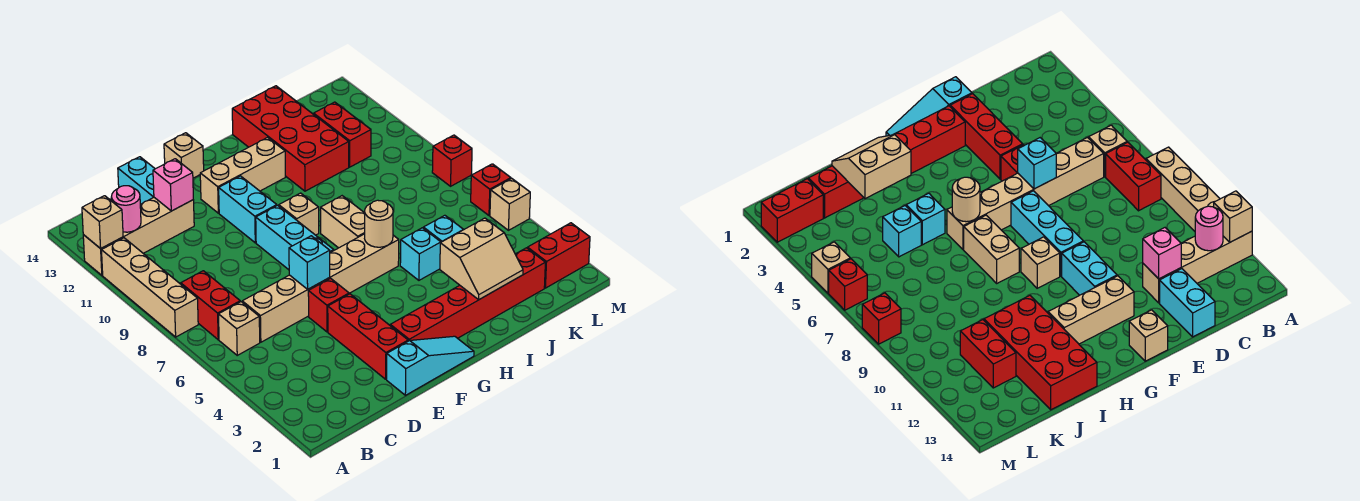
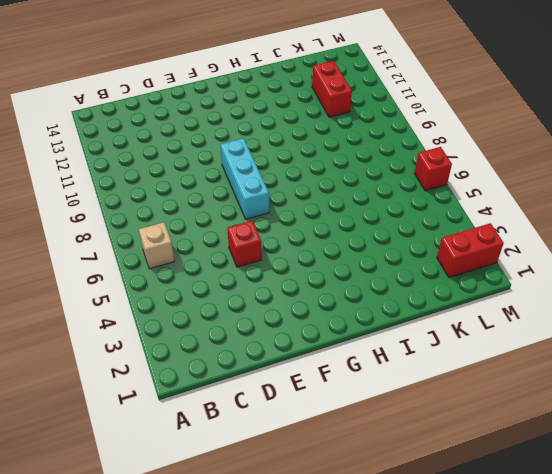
none -> tan brick A8:A11 level 1
none -> tan brick A12:D12 level 1
none -> red brick B7:B8 level 1
none -> tan brick C6:H6 level 1

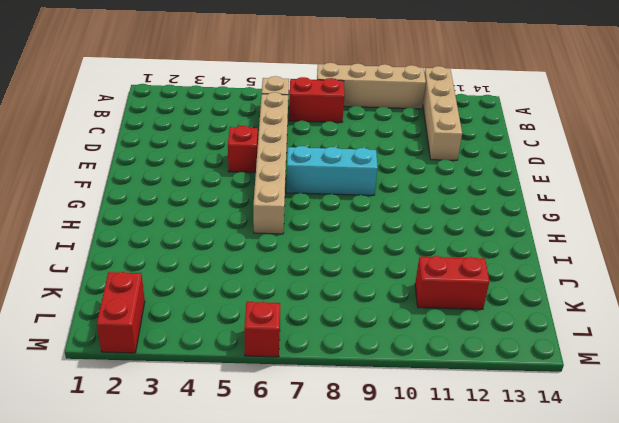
none -> cyan brick D13:D14 level 1
none -> cyan slope E1:G1 level 1 top E
none -> red brick E2:E4 level 1
none -> red brick F2:K2 level 1

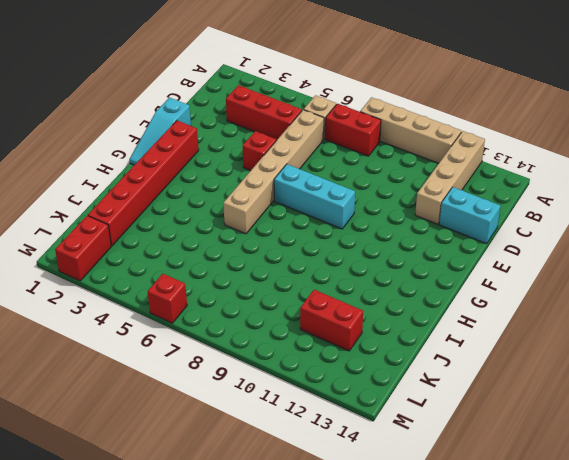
red brick C3:C5 level 1 -> red brick E2:E4 level 1
none -> cyan brick F10:F11 level 1
none -> tan brick F12:H12 level 1
none -> tan brick F14 level 1
none -> tan brick G9 level 1

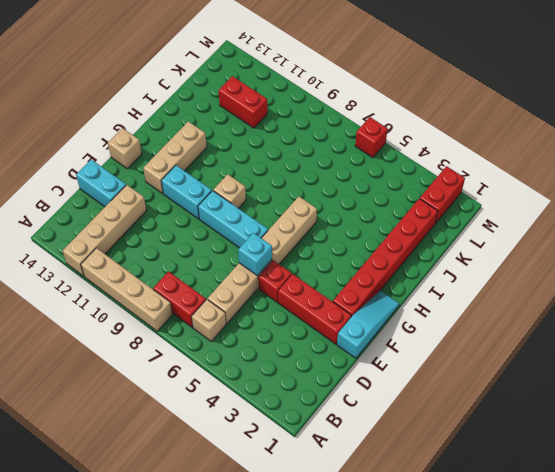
none -> tan brick H7:H8 level 1
none -> cyan brick I5 level 1
none -> red brick I11:J14 level 1
none -> cyan brick J5 level 1

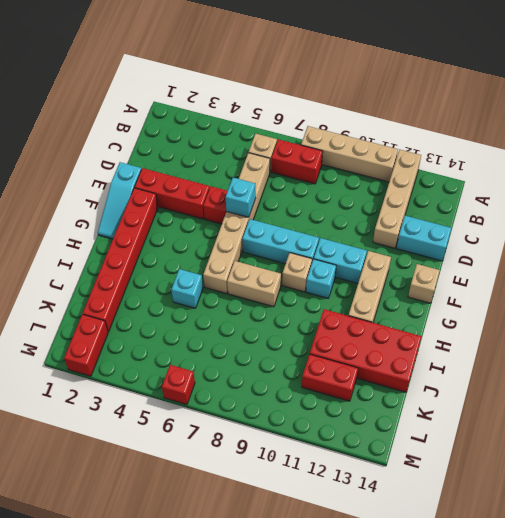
cyan brick G10 level 1 -> cyan brick J5 level 1
none -> tan brick M5 level 1
none -> red brick M8 level 1
none -> tan brick A12 level 2
none -> pink round brick B12 level 2

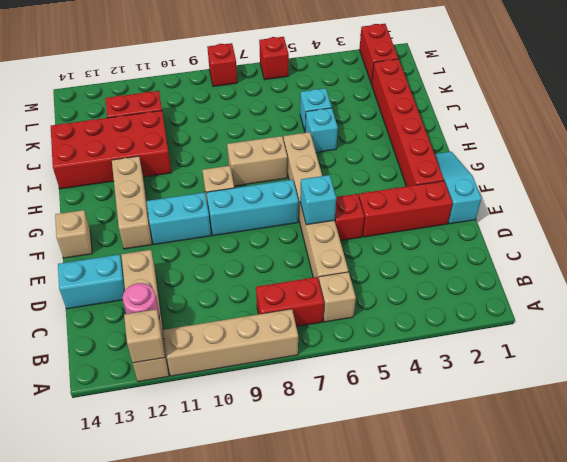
none -> tan brick M5 level 1
none -> pink brick D12 level 2
none -> tan round brick H6 level 2
none -> tan slope I2:J3 level 2 top 3

